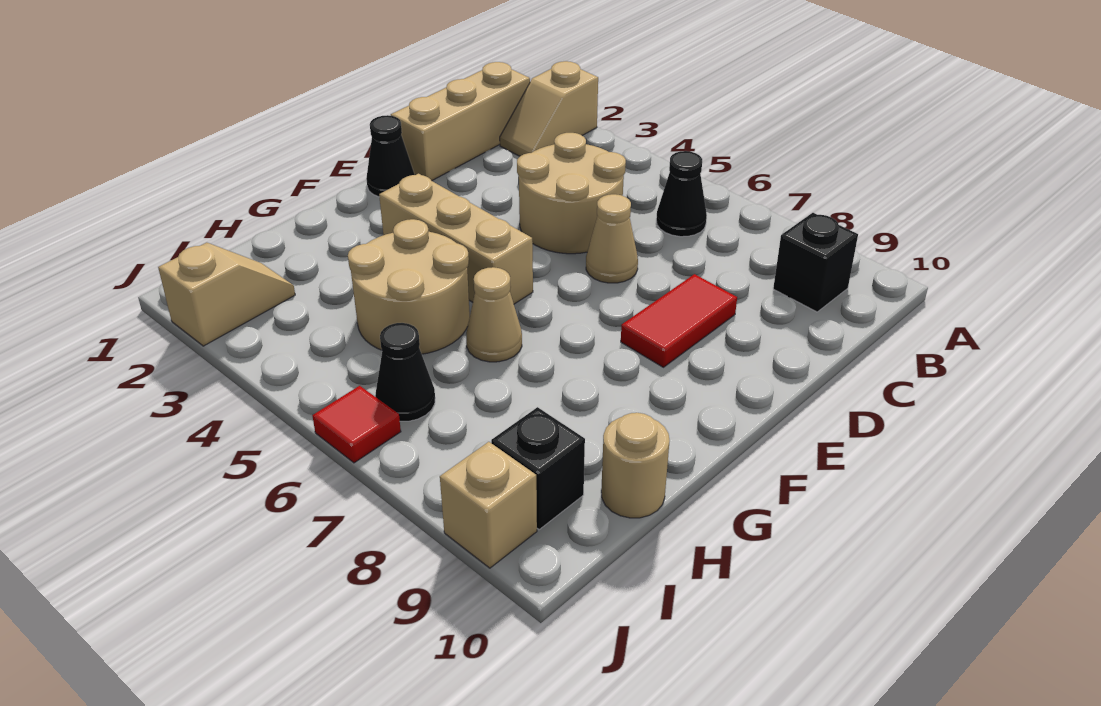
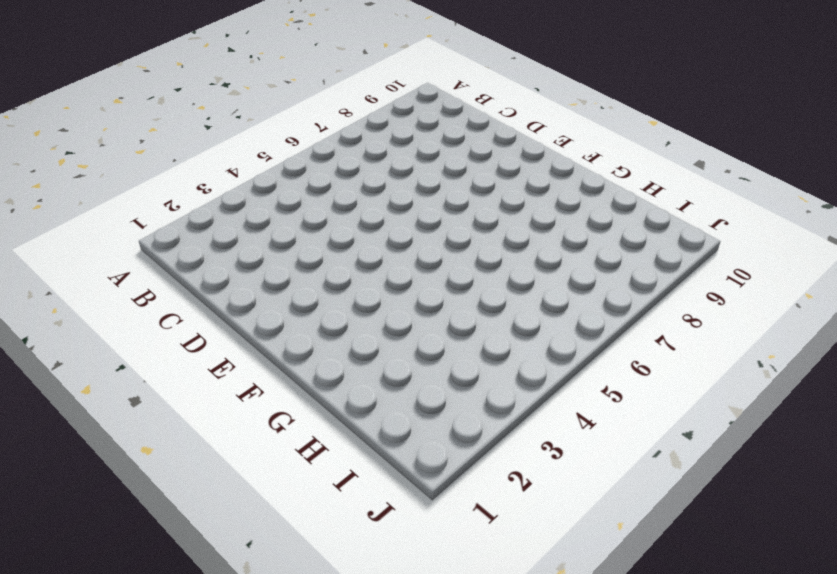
none -> tan slope A2:B2 level 1 top A
none -> tan brick B1:D1 level 1
none -> black cone B6 level 1

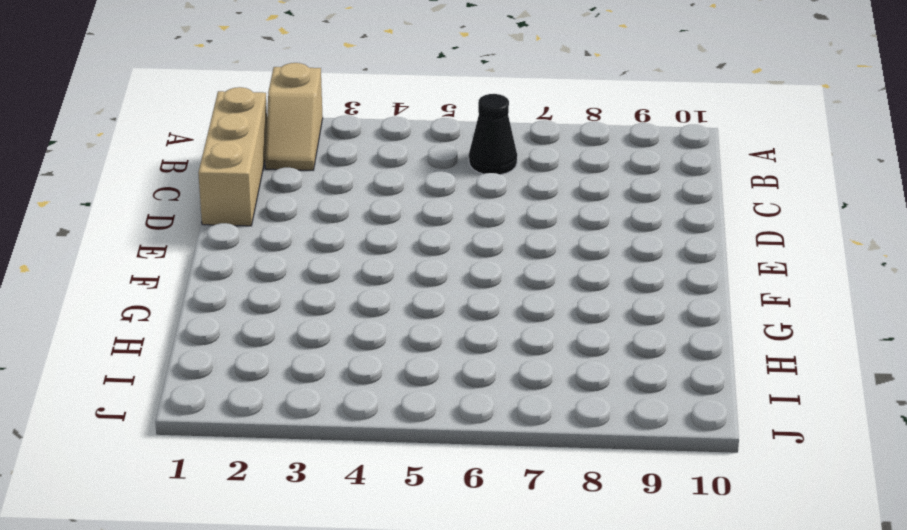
none -> black brick B9 level 1
none -> tan round brick C4:D5 level 1
none -> tan cone D6 level 1

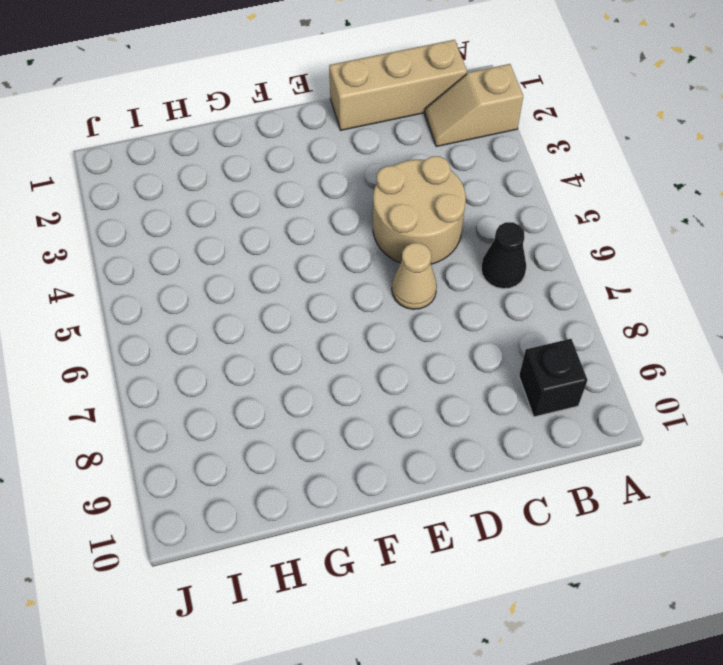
none -> red tile D8:E8 level 1
none -> black cone E1 level 1
none -> tan brick F3:F5 level 1

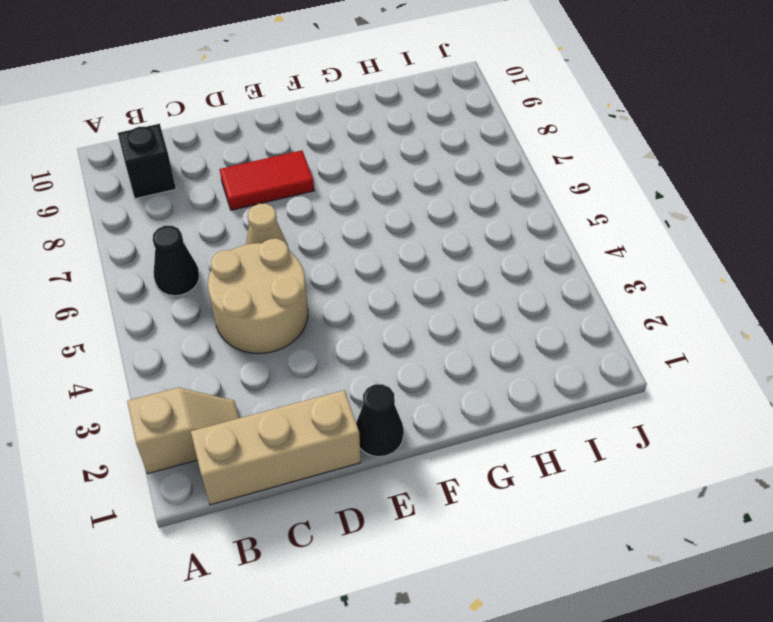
none -> tan brick F3:F5 level 1
none -> tan round brick G4:H5 level 1
none -> tan cone G6 level 1

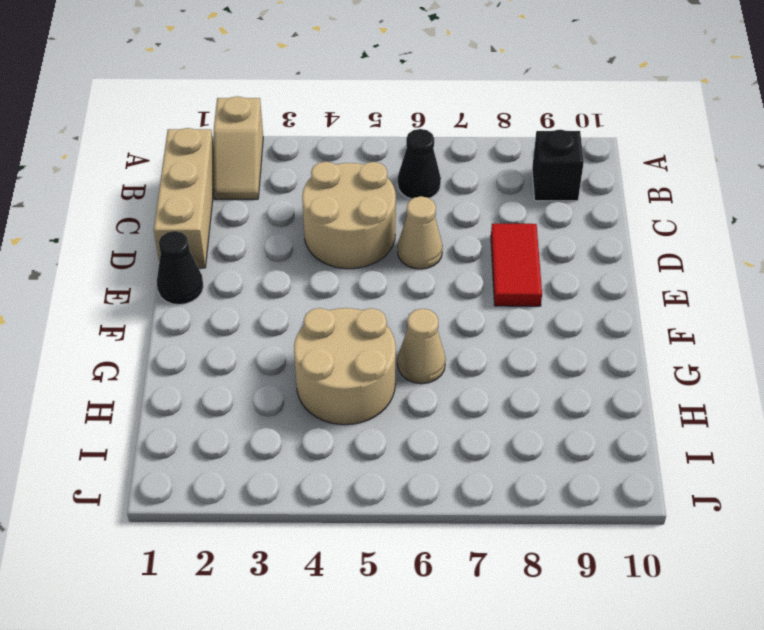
none -> tan brick F3:F5 level 1
none -> tan round brick H10 level 1
none -> tan slope I2:J2 level 1 top J

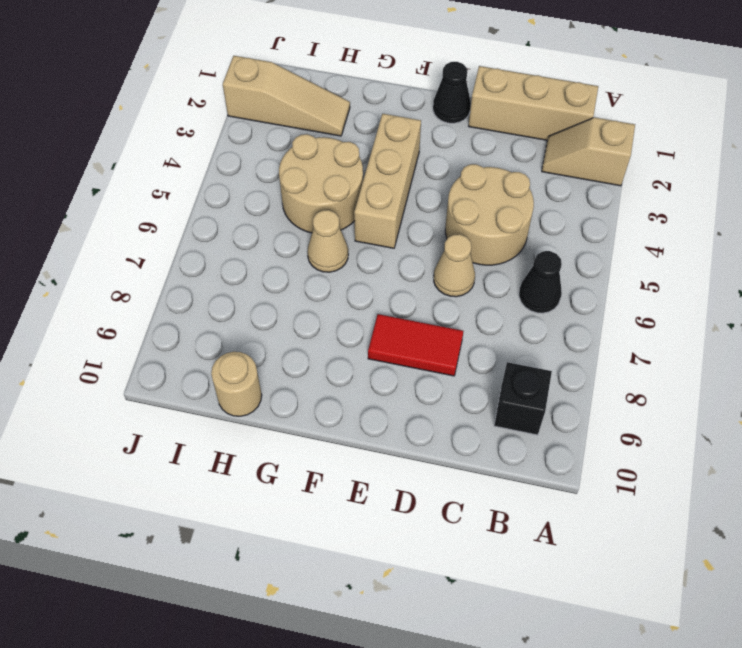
tan slope H2:J2 level 1 top J -> tan slope I2:J2 level 1 top J
none -> black cone I6 level 1
none -> black brick I9 level 1
none -> red tile J6 level 1

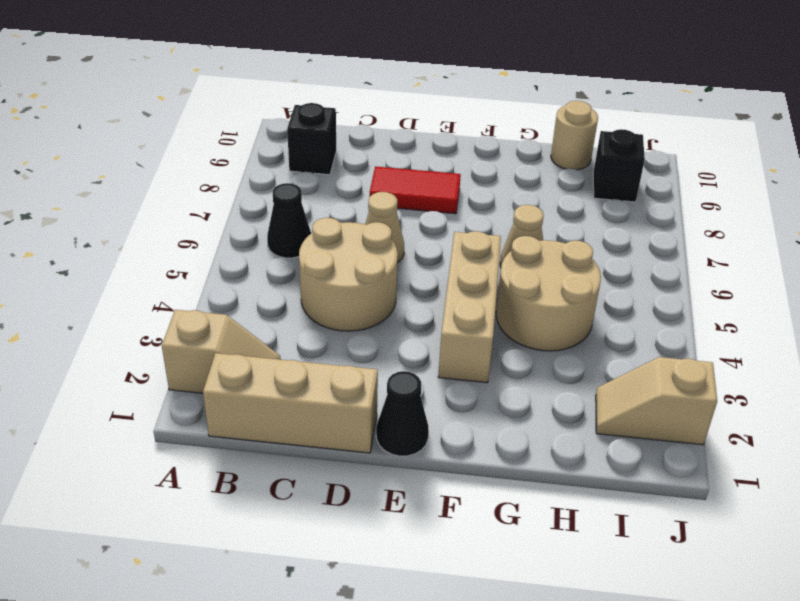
none -> black cone I6 level 1
none -> red tile J6 level 1
none -> tan brick J9 level 1

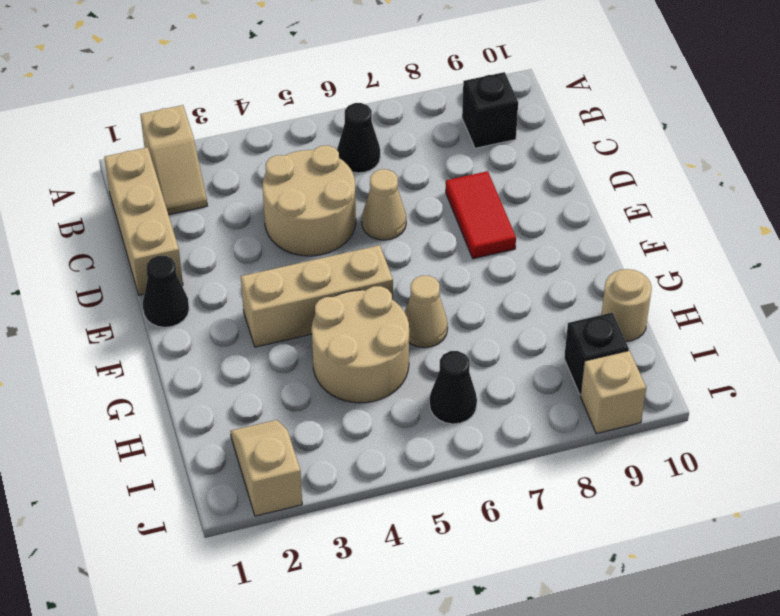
none -> red tile J6 level 1

